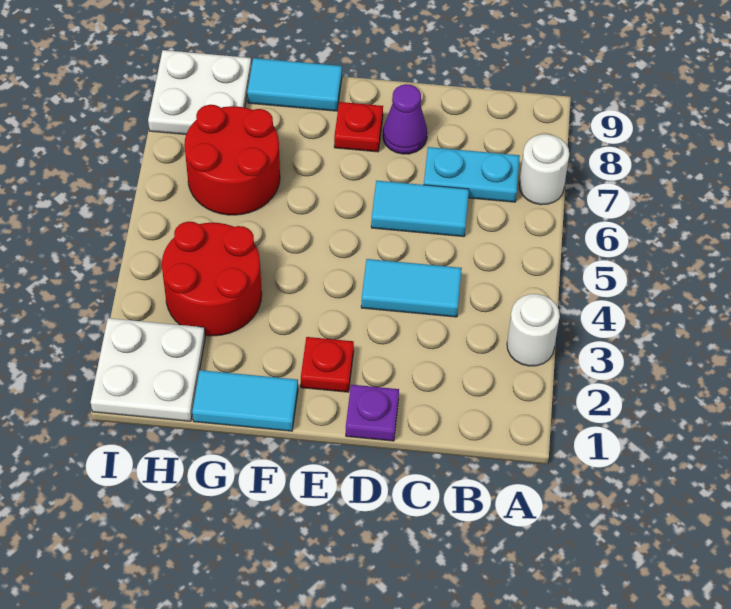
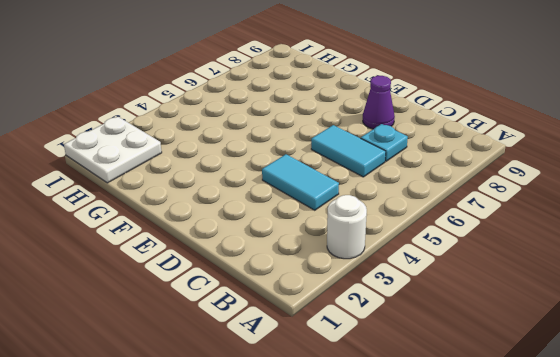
cyan plate C7 level 1 -> cyan plate B7:C7 level 1
none -> white round brick A7 level 1
none -> purple plate D1 level 1
none -> red plate E2 level 1

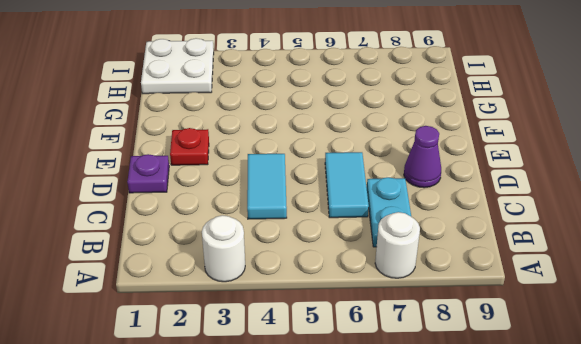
none -> red plate E8 level 1
none -> cyan tile F1:G1 level 1
none -> cyan tile F9:G9 level 1

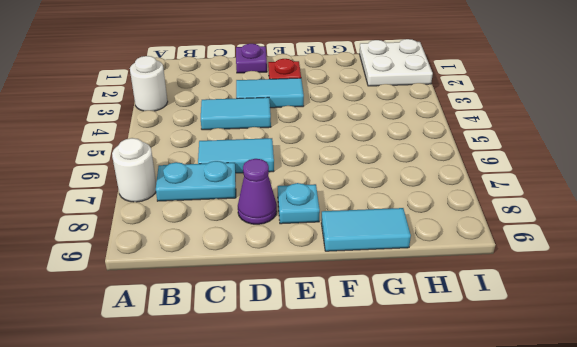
cyan tile D3:E3 level 1 -> cyan tile F1:G1 level 1
cyan plate E8 level 1 -> red plate E8 level 1
none -> red round brick G3:H4 level 1
none -> red round brick G6:H7 level 1
none -> white plate H8:I9 level 1

